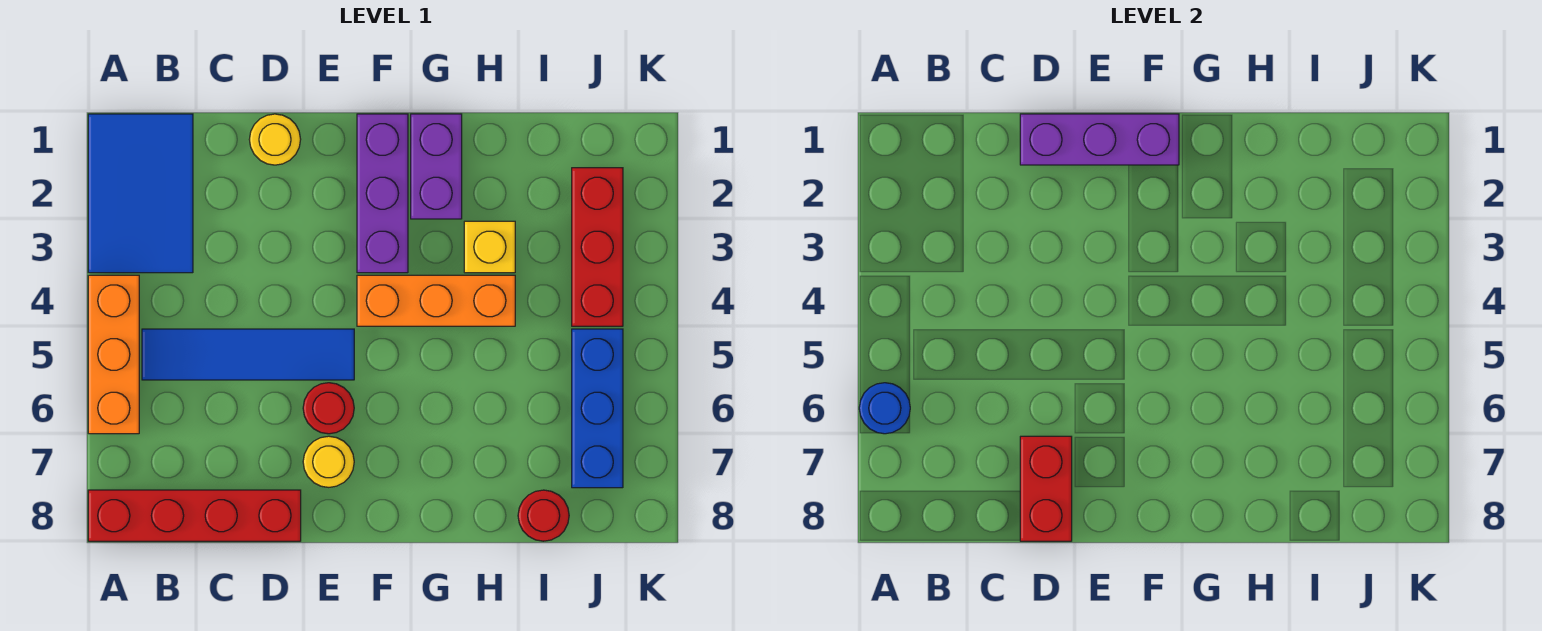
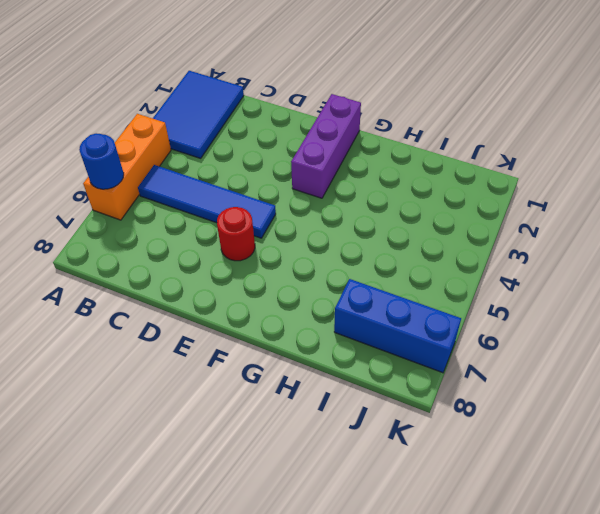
blue brick I7:K7 level 1 -> blue brick J5:J7 level 1
none -> red brick A8:D8 level 1
none -> yellow round brick D1 level 1
none -> yellow round brick E7 level 1

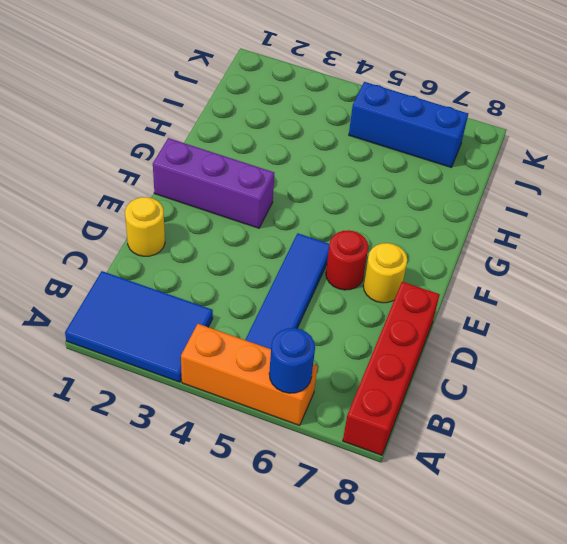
none -> orange brick F4:H4 level 1
none -> purple brick G1:G2 level 1
none -> yellow brick H3 level 1

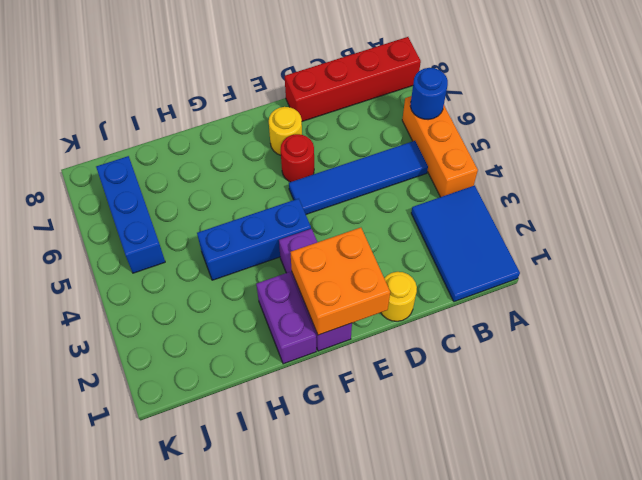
orange brick E1:F2 level 2 -> purple brick D1:F1 level 2
blue brick F4:H4 level 1 -> orange brick F4:H4 level 1
none -> yellow brick H3 level 1
none -> red round brick I8 level 1
none -> red brick J2:J4 level 1

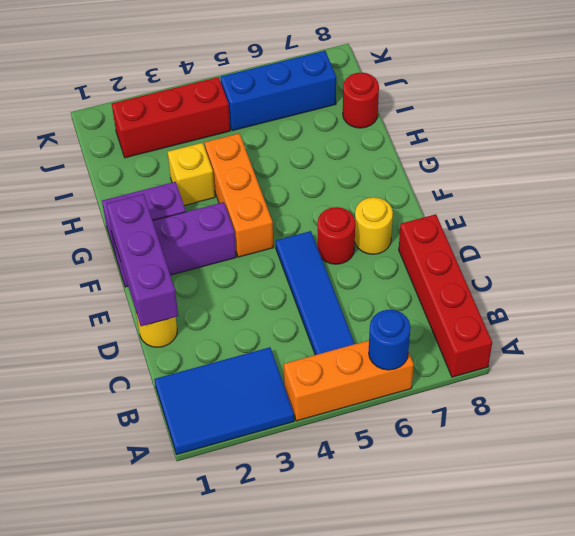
none -> red brick D7:D8 level 2

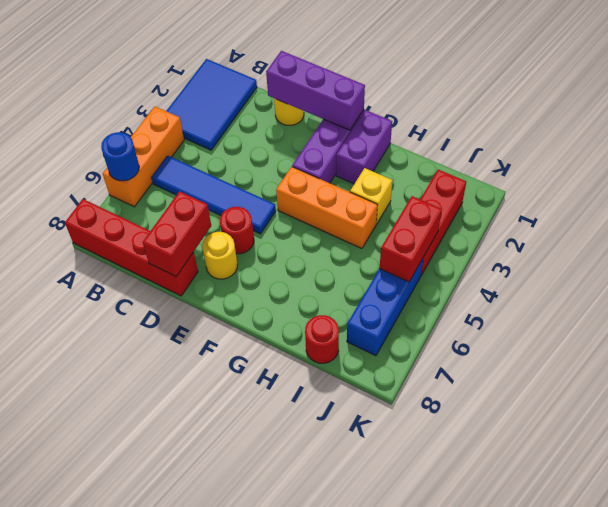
red brick J4:J5 level 2 -> none

